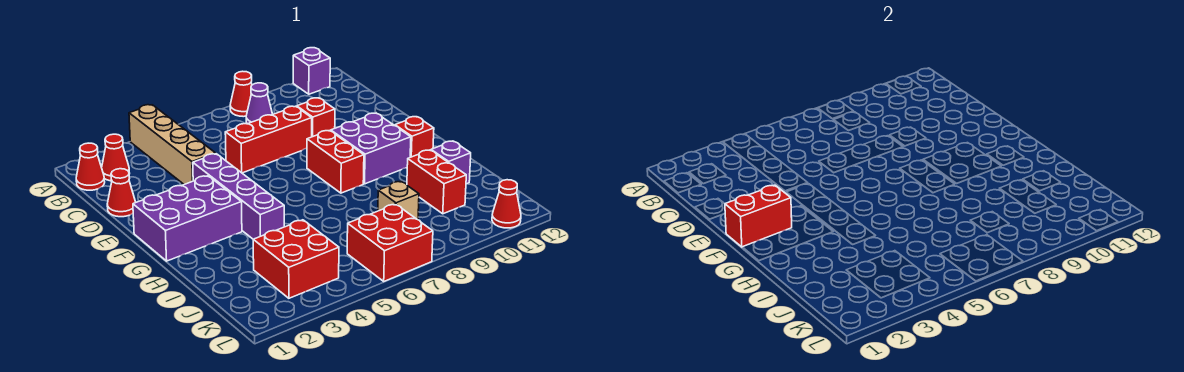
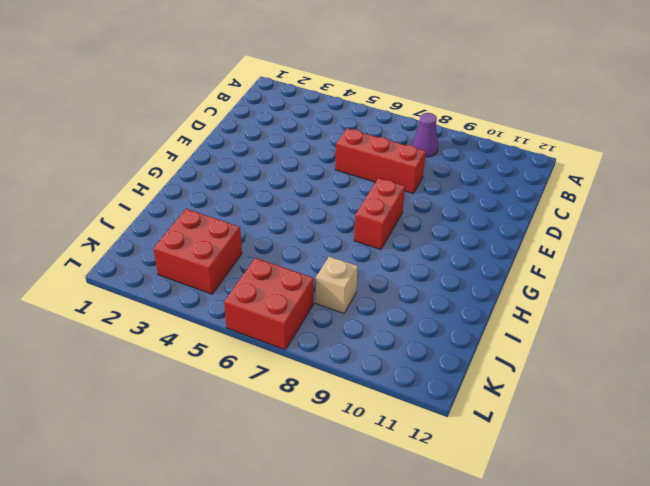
none -> tan brick A4:D4 level 1
none -> red cone A8 level 1
none -> purple brick A11 level 1

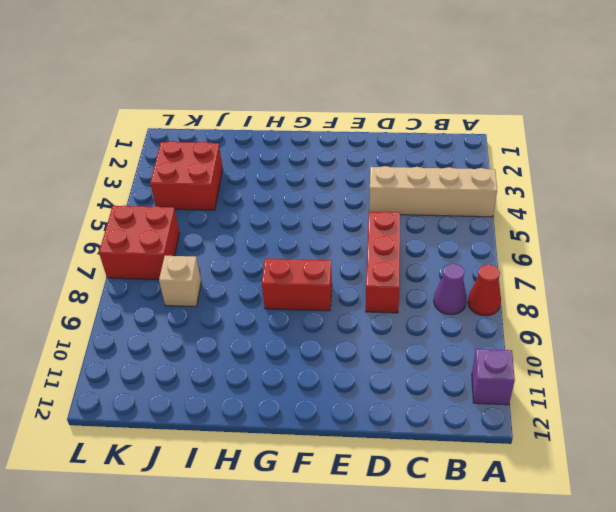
none -> red cone B1 level 1
none -> red cone B2 level 1
none -> red cone D1 level 1

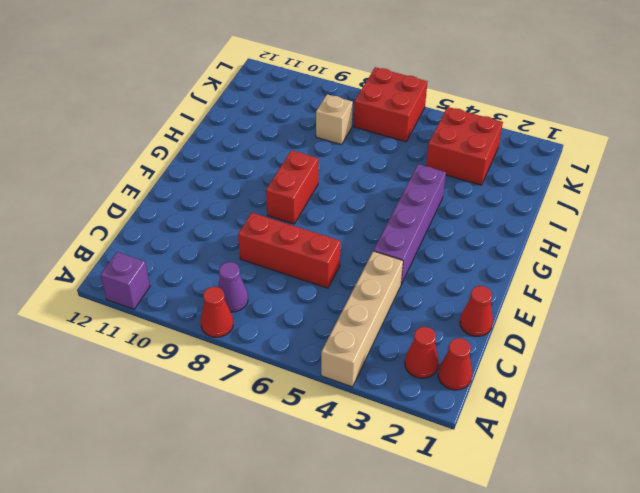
none -> red brick D9 level 1
none -> purple brick F1:G3 level 1
none -> purple brick F9:G10 level 1

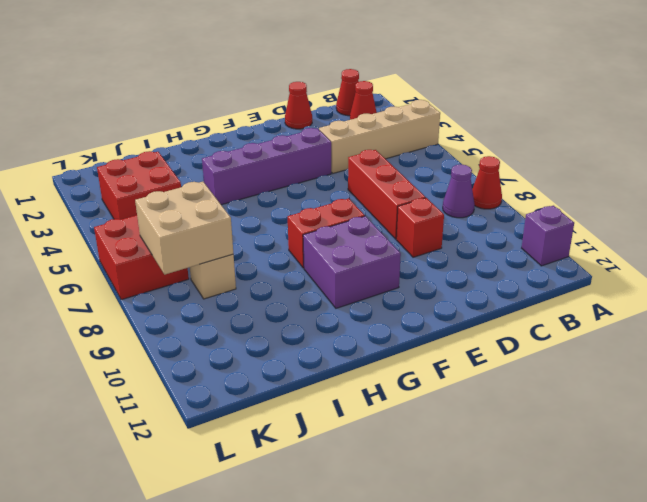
tan brick J7:K8 level 2 -> none
none -> purple brick F1:G3 level 1
none -> red brick G11 level 1
none -> red brick I10:J10 level 1

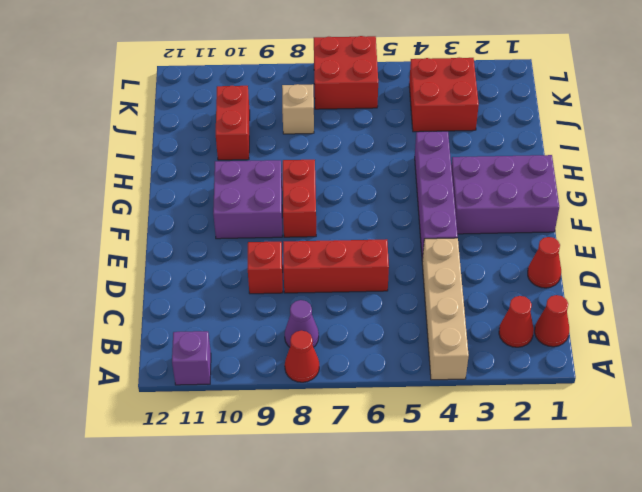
none -> red brick G11 level 1
none -> purple brick I11 level 1
none -> red cone L11 level 1

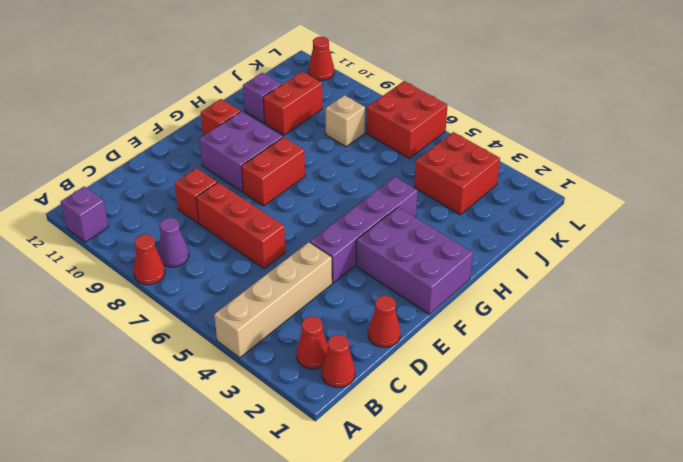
none -> red brick F1:F2 level 2

